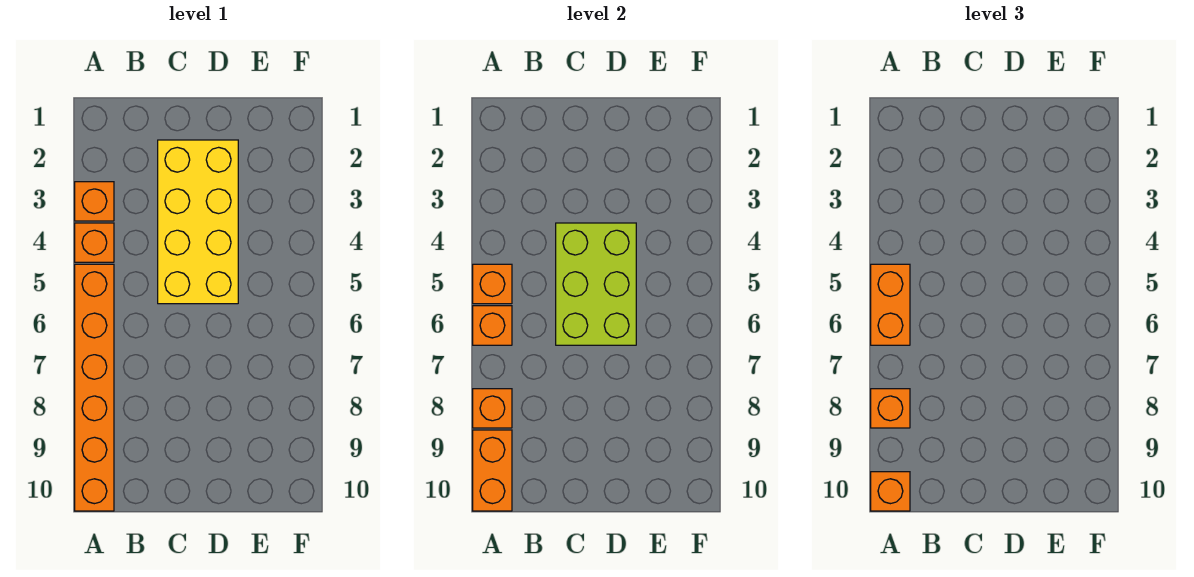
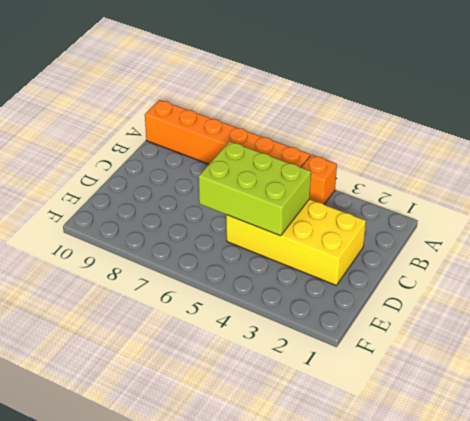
none -> orange brick A3 level 1
none -> orange brick A5 level 2
none -> orange brick A6 level 2

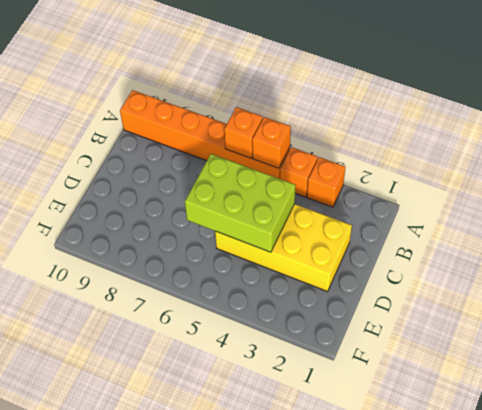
none -> orange brick A8 level 2
none -> orange brick A9:A10 level 2
none -> orange brick A5:A6 level 3

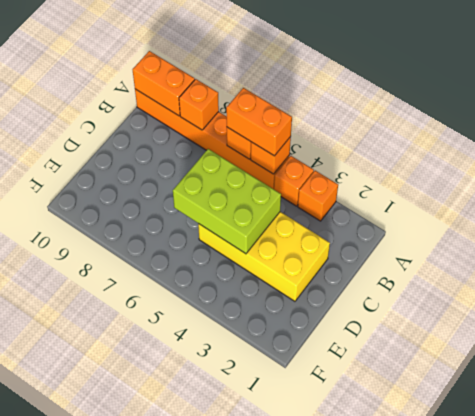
none -> orange brick A8 level 3
none -> orange brick A10 level 3

